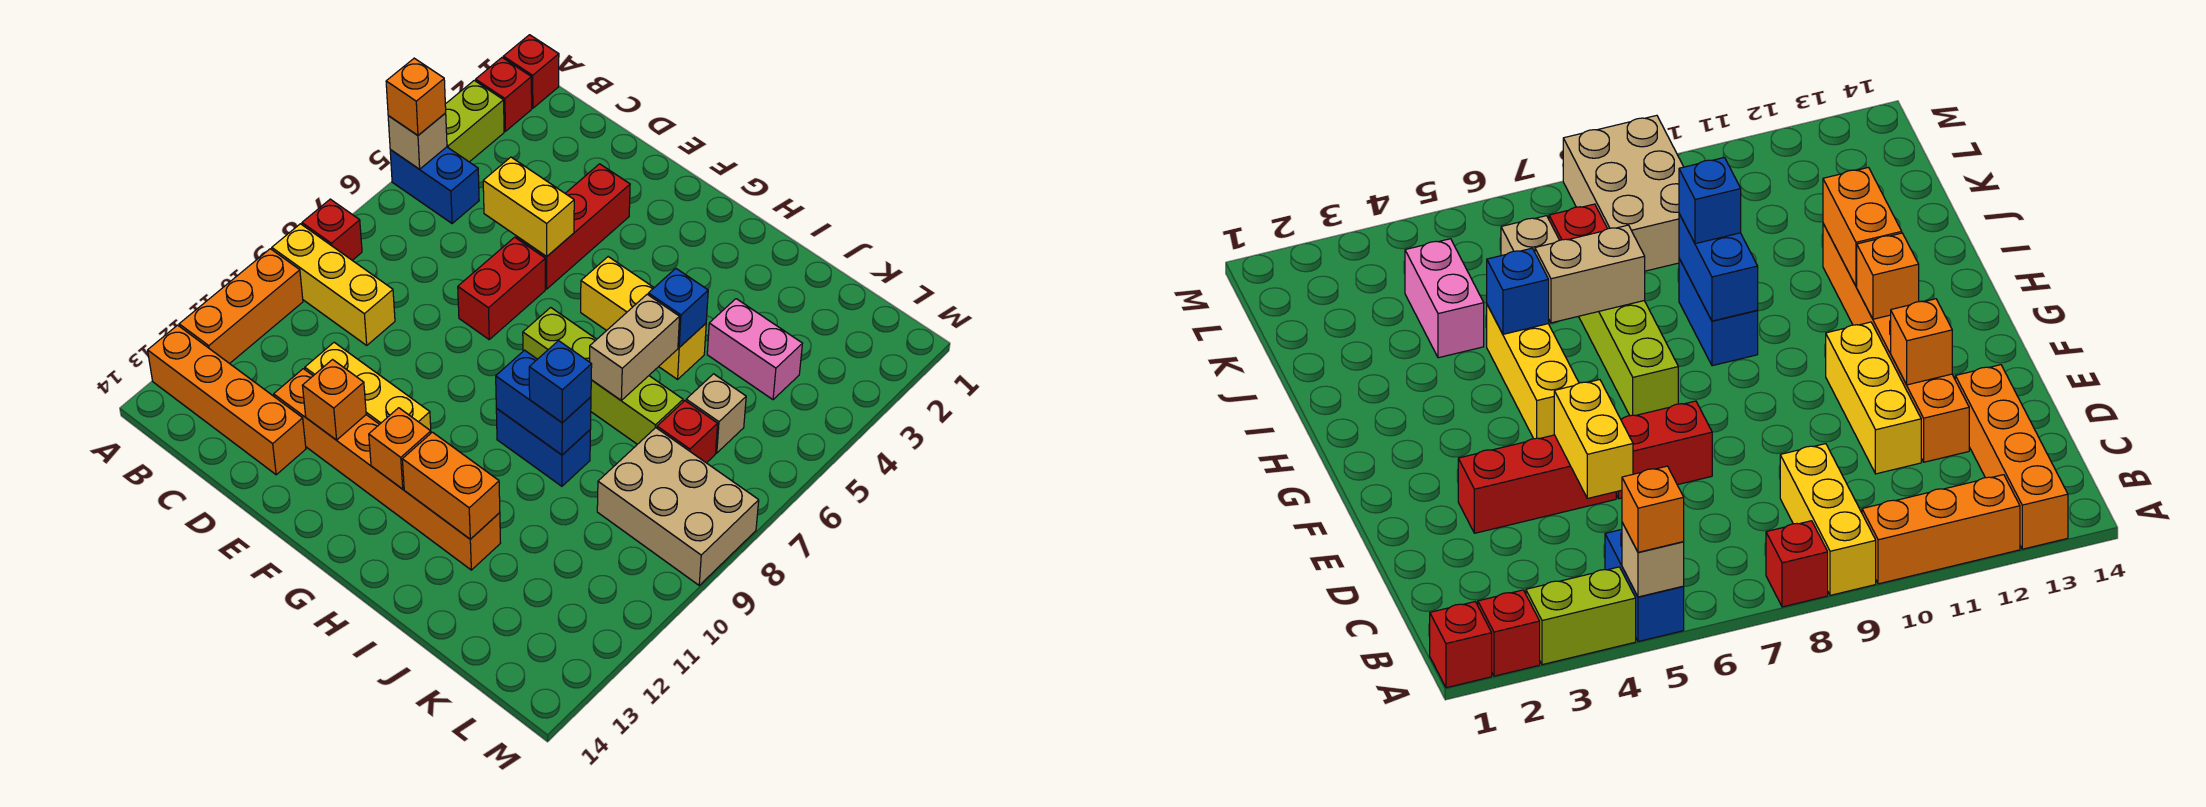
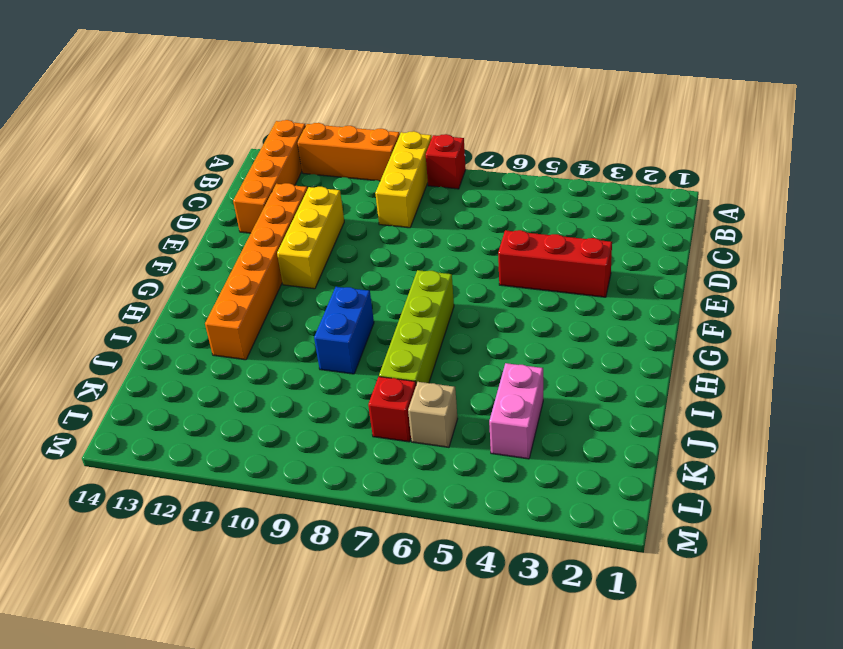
none -> red brick A1 level 1
none -> red brick A2 level 1
none -> lime brick A3:A4 level 1

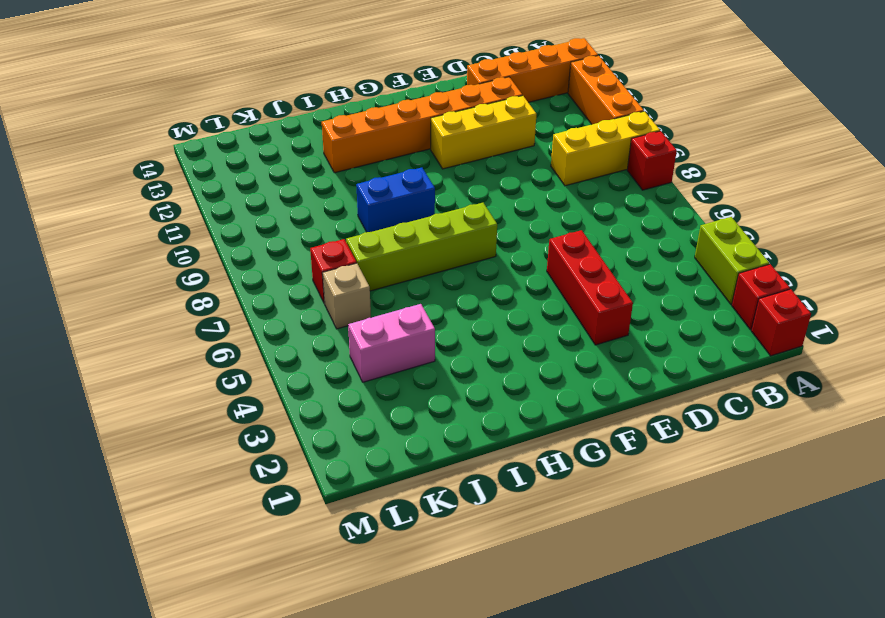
none -> blue brick A5:B5 level 1
none -> red brick E6:E7 level 1
none -> yellow brick G5:I5 level 1

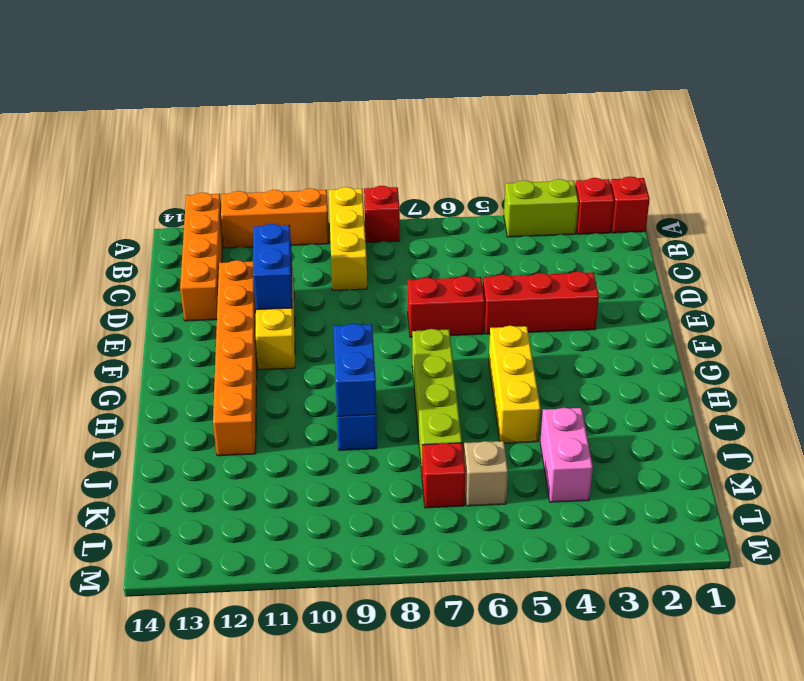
blue brick D11:E11 level 2 -> blue brick A5:B5 level 1
none -> tan brick K8:M9 level 1
none -> tan brick A5 level 2
none -> yellow brick D5:E5 level 2

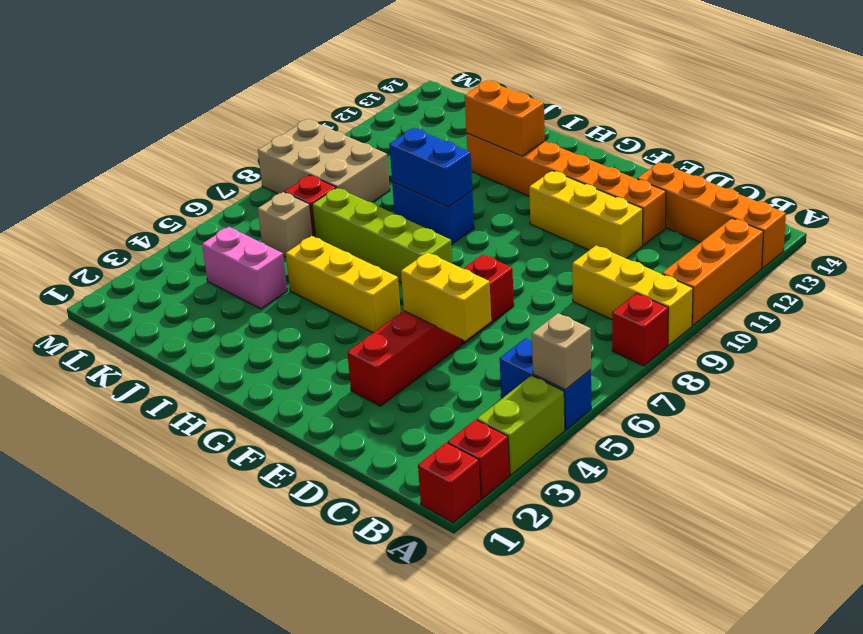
none -> orange brick E12 level 2
none -> orange brick G12 level 2
none -> blue brick I5 level 2

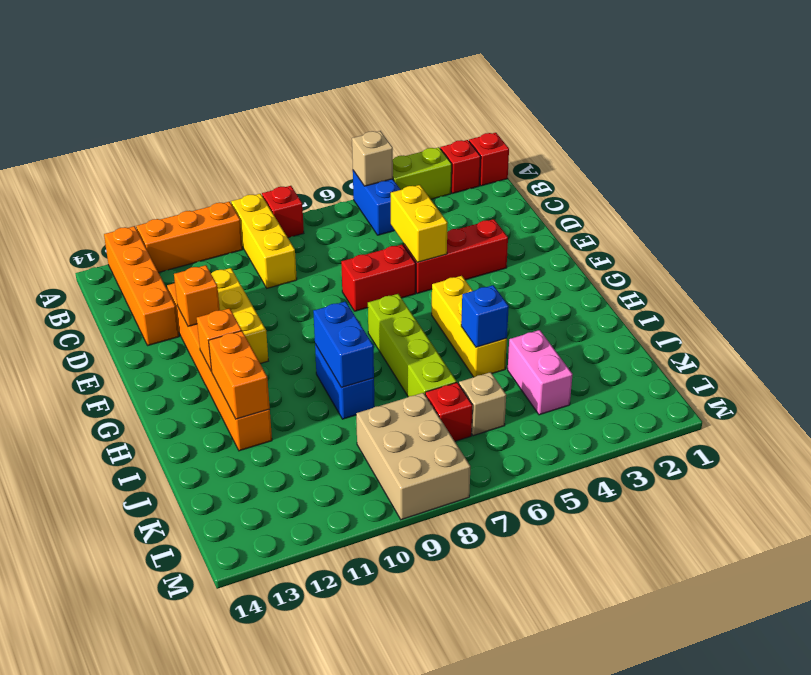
none -> tan brick I6:I7 level 2
none -> orange brick A5 level 3
none -> blue brick I9 level 3

